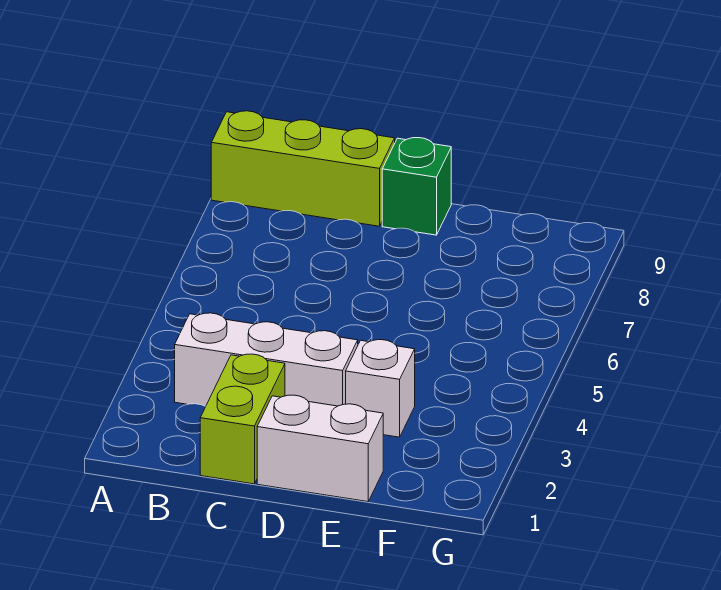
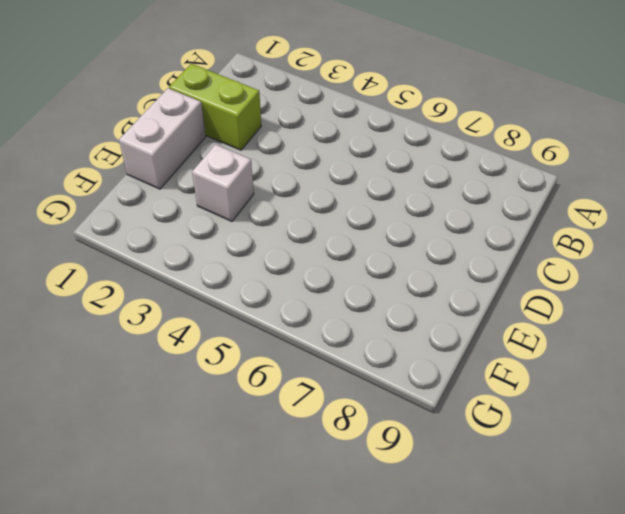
none -> lime brick A9:C9 level 1
none -> white brick B3:D3 level 1

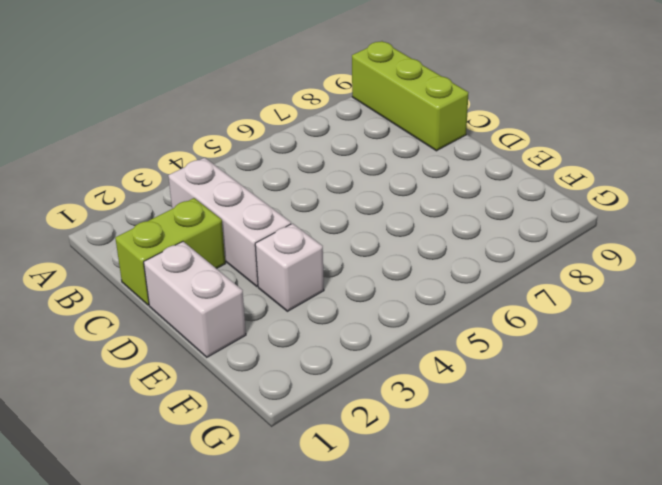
none -> green brick D9 level 1

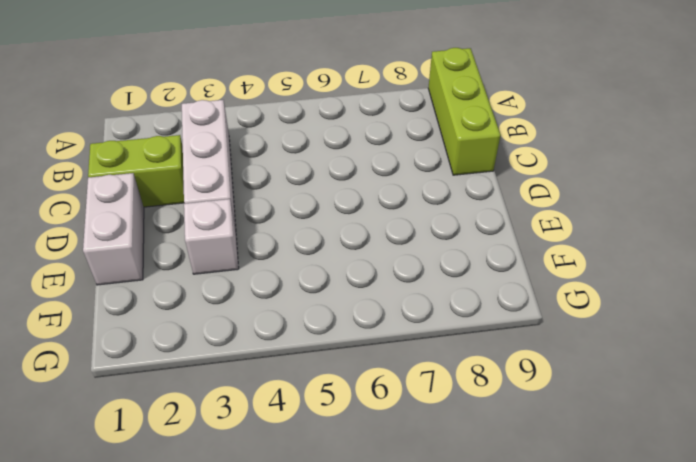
none -> green brick D9 level 1

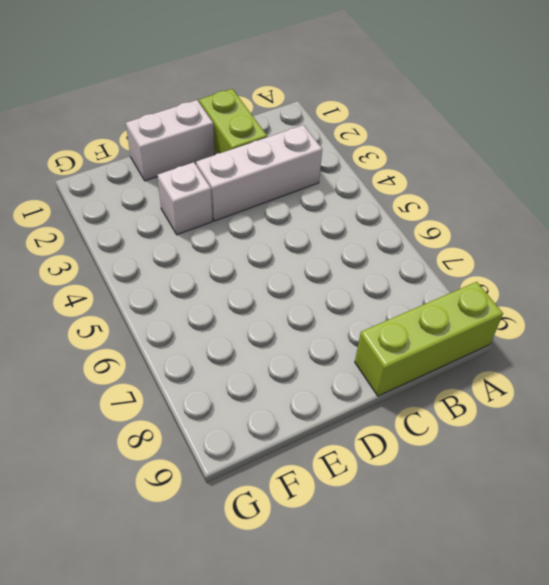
none -> green brick D9 level 1

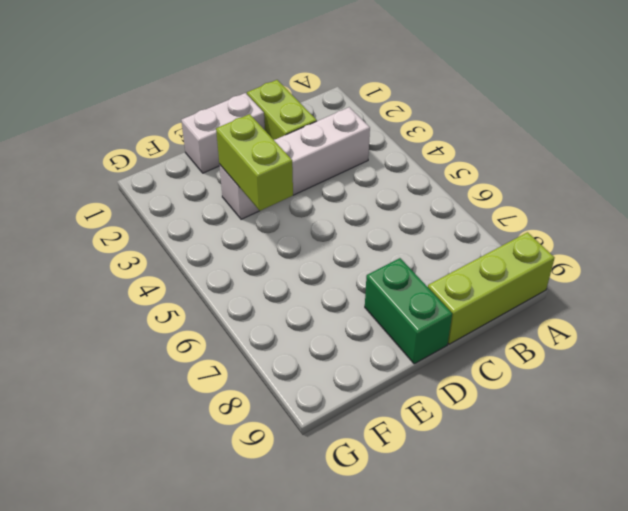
green brick D8:D9 level 1 -> green brick D9 level 1
lime brick E3:E4 level 2 -> none

